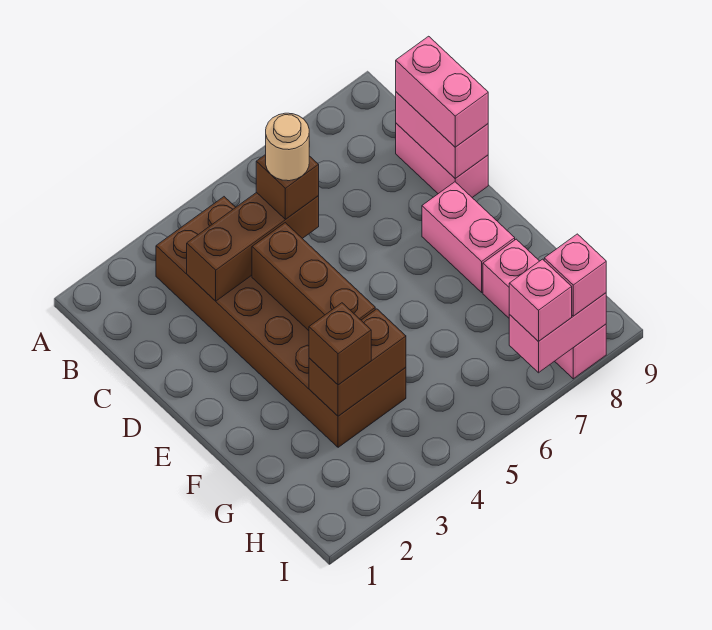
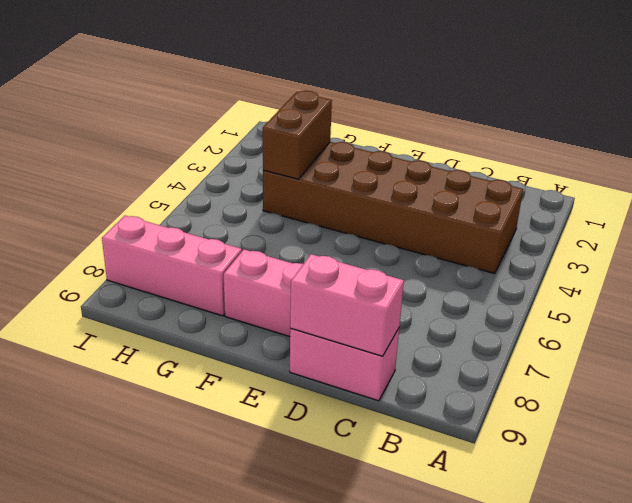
none -> brown brick C3:C5 level 2
none -> brown brick D4:F4 level 2
none -> pink brick I7:I8 level 2

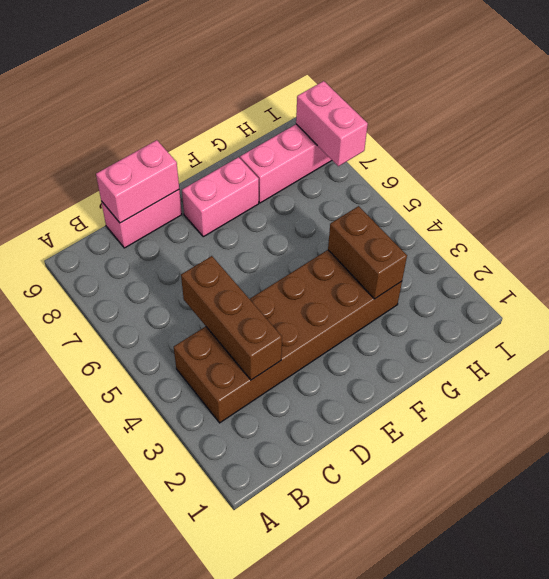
none -> brown brick D4:F4 level 2
none -> brown brick C5 level 3
none -> pink brick C9:D9 level 3

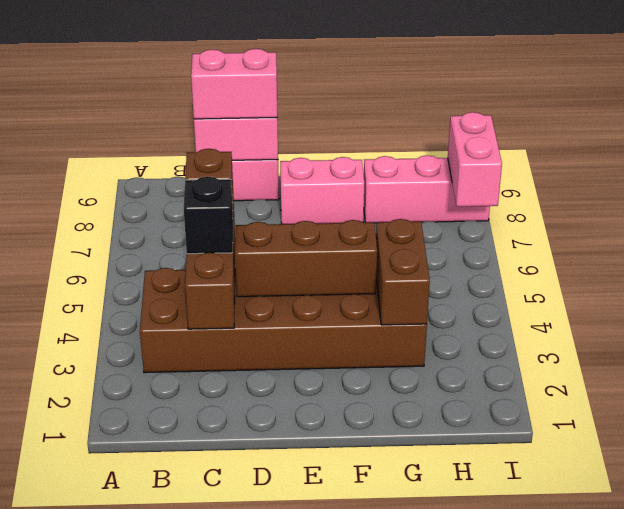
black brick C4 level 3 -> none
none -> brown brick G3 level 3
none -> pink brick I7 level 3
none -> pink brick I8 level 3

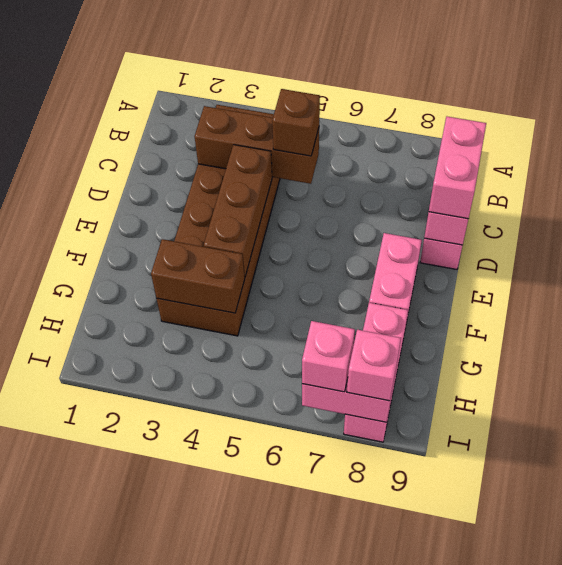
none -> brown brick G3 level 3
none -> tan round brick C5 level 4

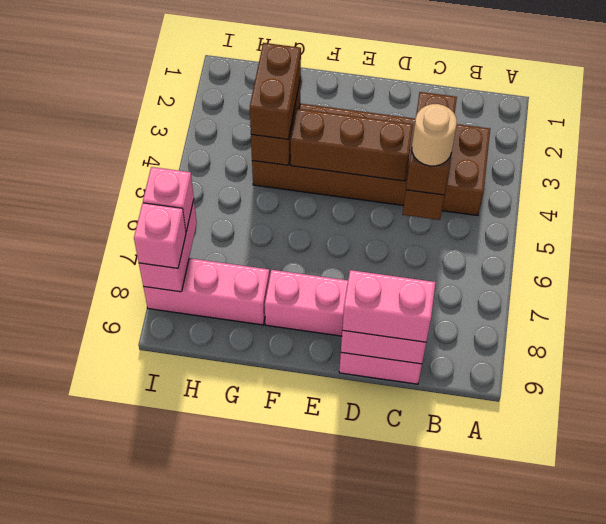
brown brick G3:G4 level 3 -> brown brick G3 level 3

